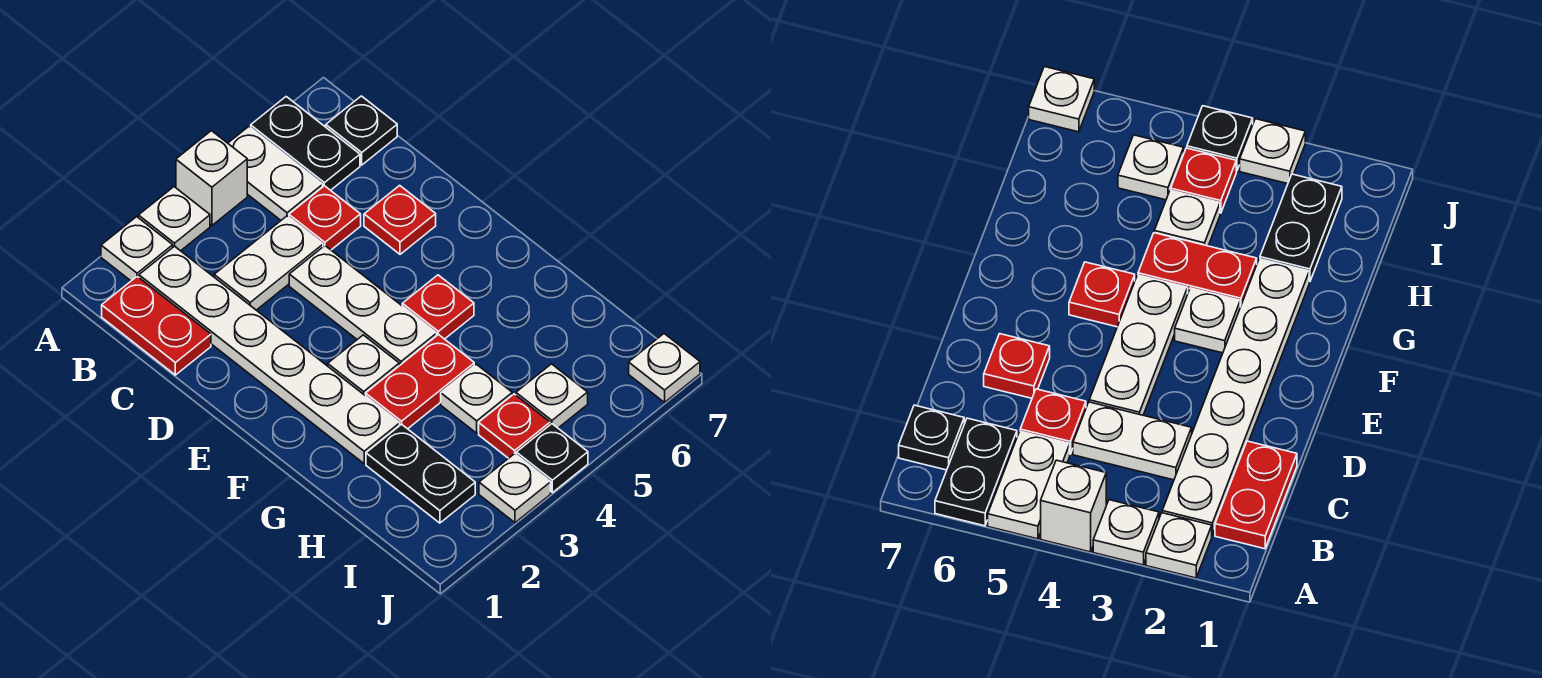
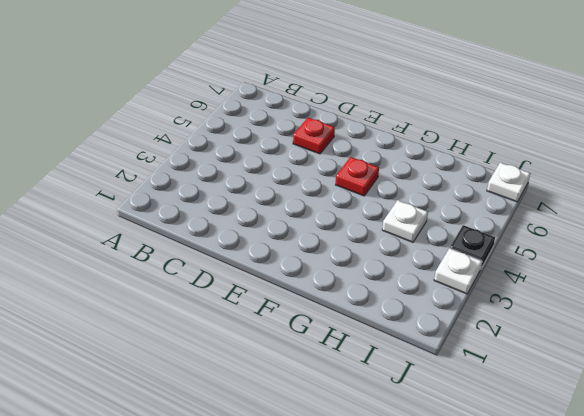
none -> white plate A2 level 1
none -> white plate A3 level 1
none -> white brick A4 level 1

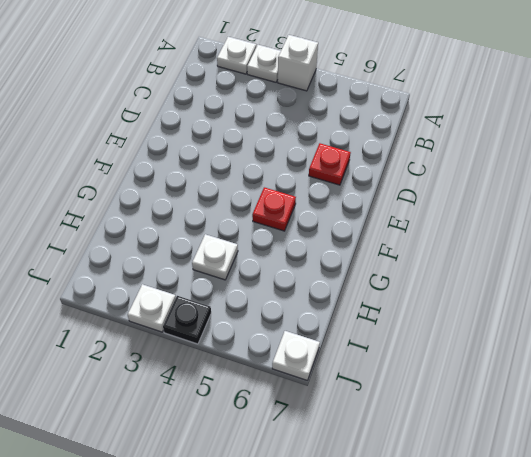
none -> white plate A5:B5 level 1
none -> black plate A6:B6 level 1
none -> red plate B1:C1 level 1

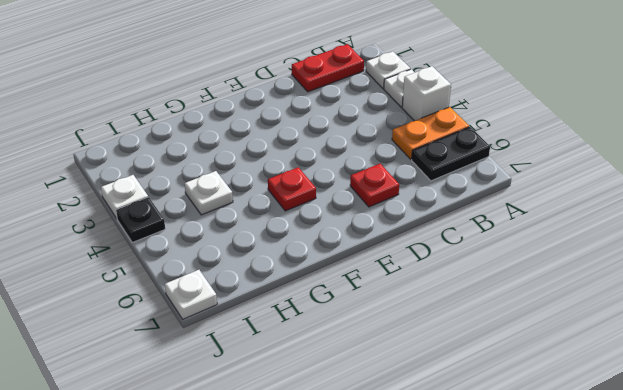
orange plate A5:B5 level 1 -> white plate A5:B5 level 1
none -> white plate B2:G2 level 1
none -> black plate B7 level 1
none -> white plate C3:C4 level 1

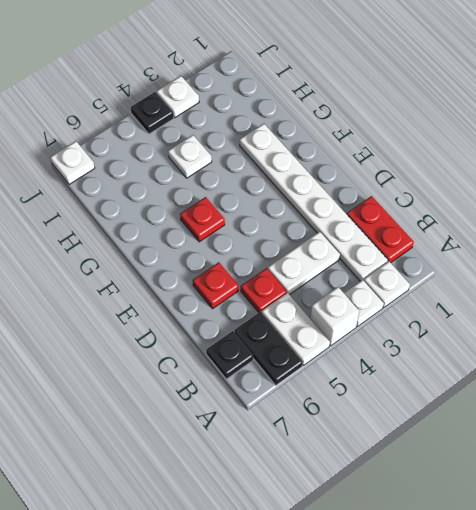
none -> white plate D4:F4 level 1
none -> white plate F3 level 1
none -> red plate G3:G4 level 1

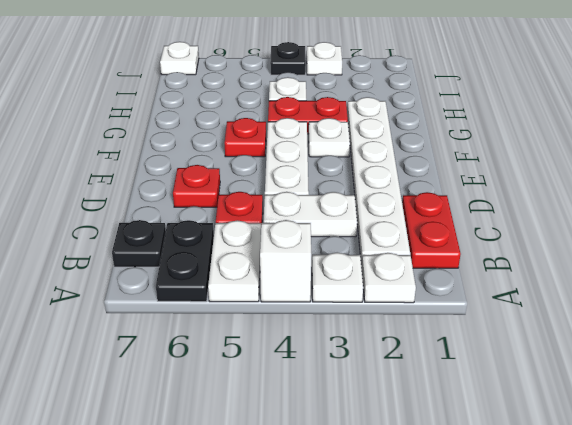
none -> black plate H2:I2 level 1
none -> red plate I4 level 1
none -> white plate I5 level 1

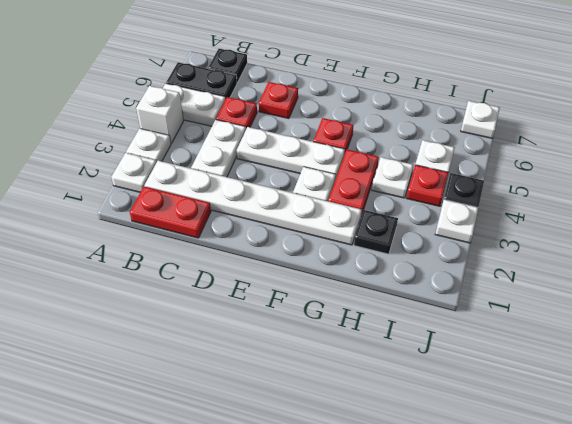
black plate H2 level 1 -> black plate H2:I2 level 1

